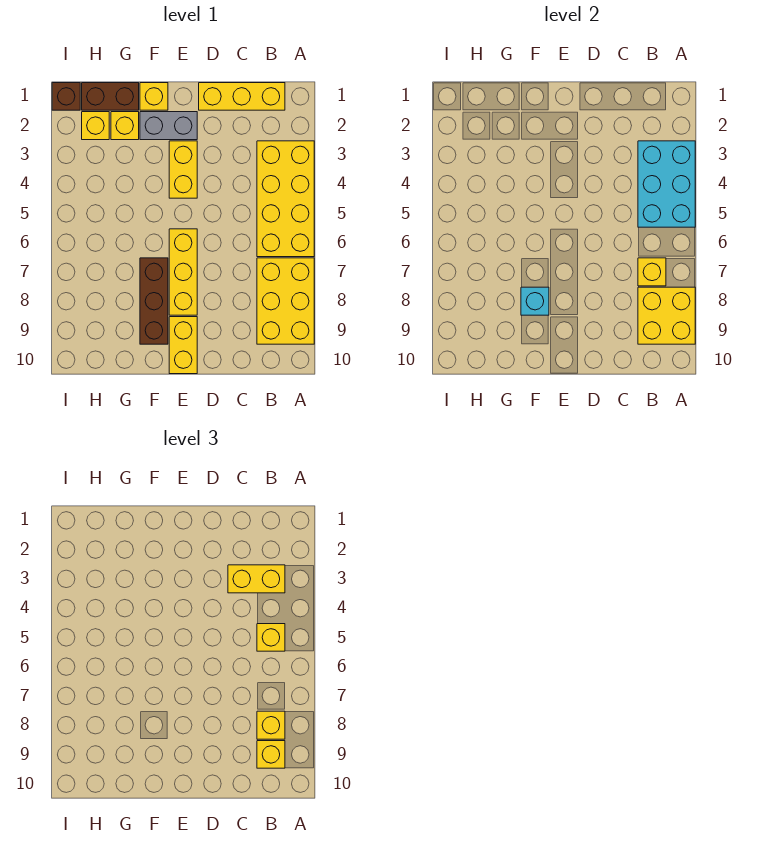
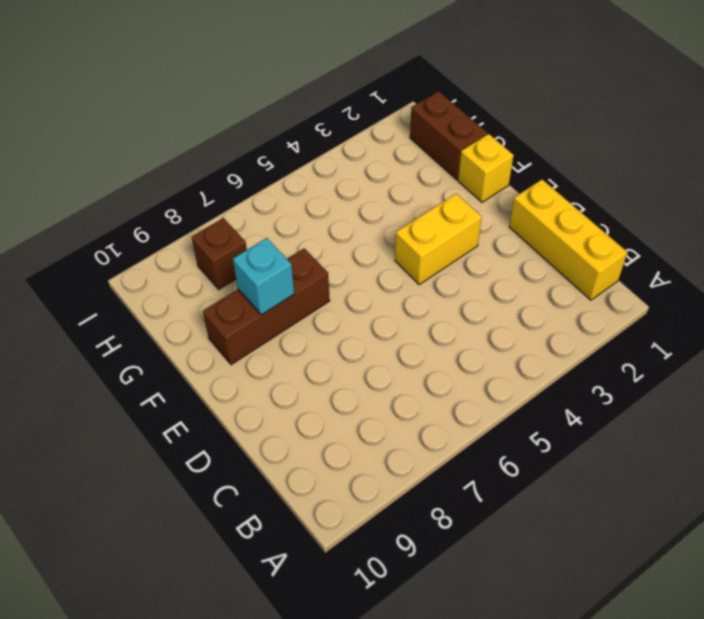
brown brick H8 level 1 -> brown brick I1 level 1
none -> yellow brick A3:B6 level 1
none -> yellow brick A7:B9 level 1
none -> grey brick E2:F2 level 1

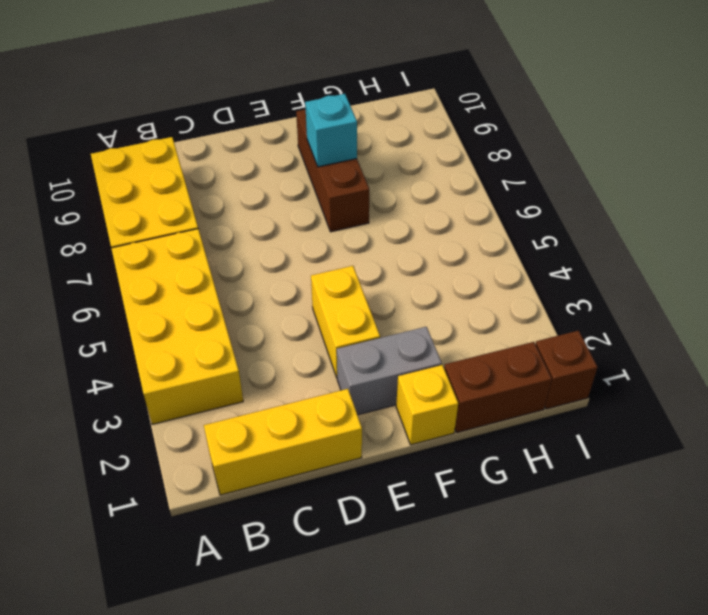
none -> yellow brick E6:E8 level 1
none -> yellow brick E9:E10 level 1
none -> yellow brick G2 level 1

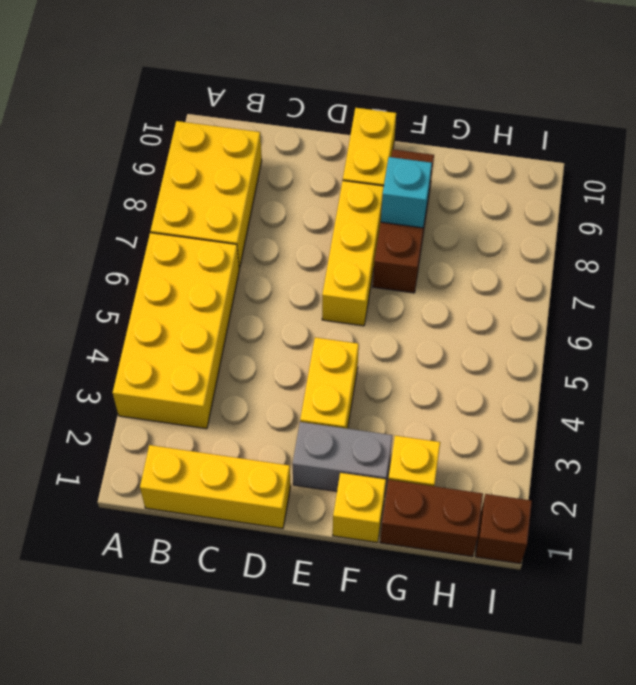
none -> yellow brick H2 level 1
none -> cyan brick A3:B5 level 2
none -> yellow brick A8:B9 level 2

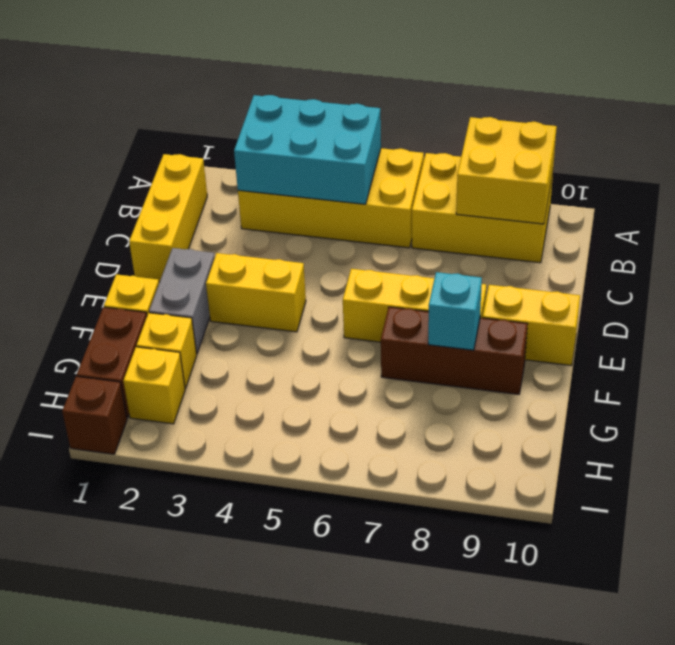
none -> yellow brick B7 level 2
none -> yellow brick B3:C3 level 3
none -> yellow brick B5 level 3

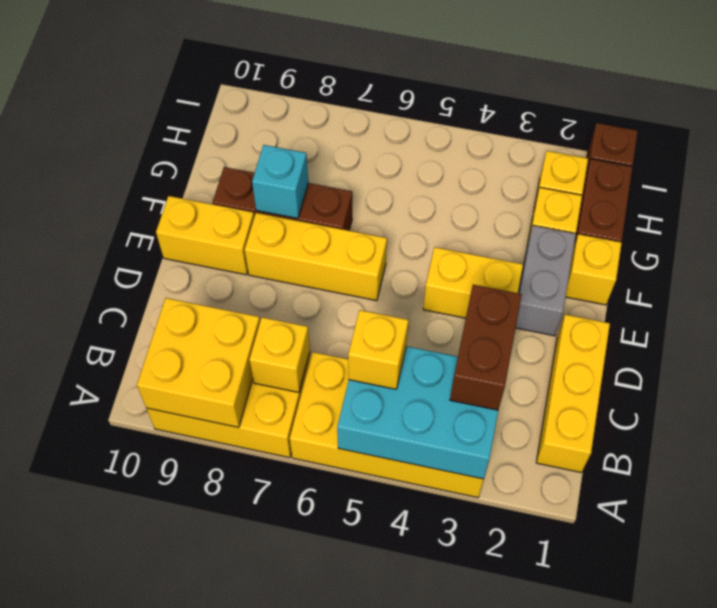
brown brick B3:C3 level 3 -> yellow brick B3:C3 level 3
none -> yellow brick B8 level 3
none -> yellow brick B9 level 3

